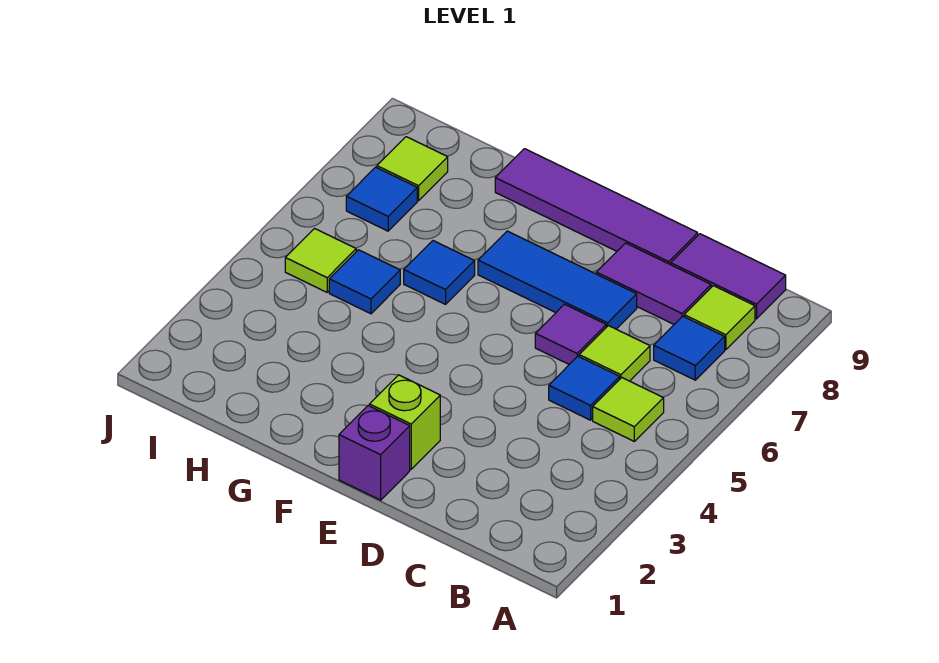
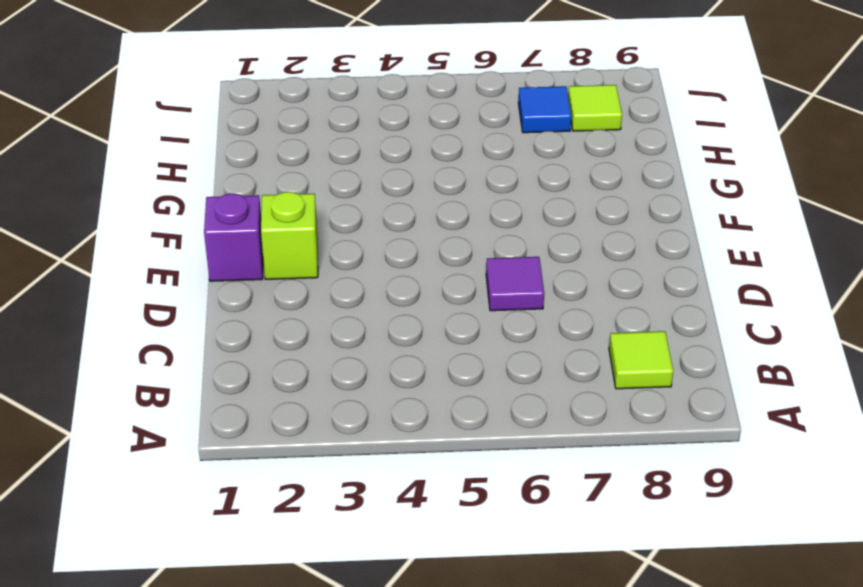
none -> lime tile B5 level 1
none -> blue tile B7 level 1
none -> purple tile B9:C9 level 1

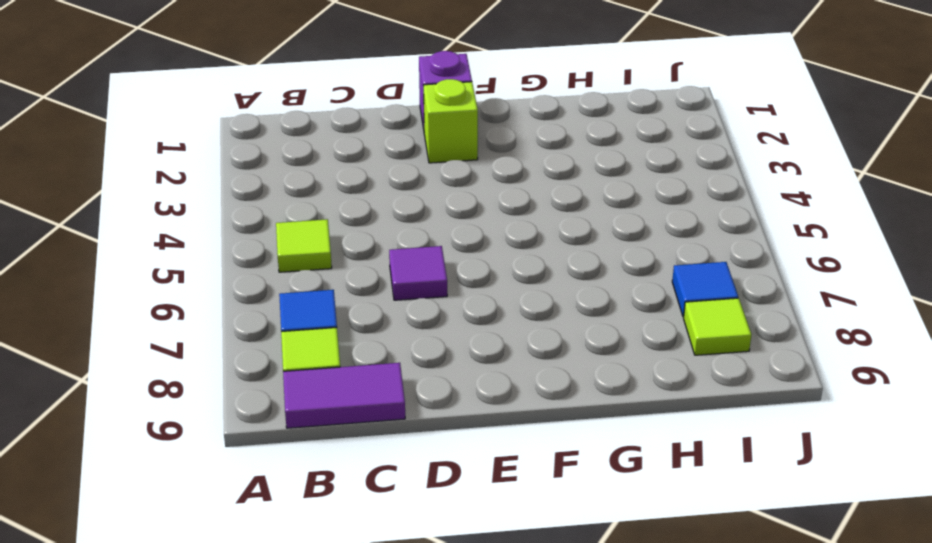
none -> blue tile C5 level 1
none -> lime tile C6 level 1
none -> purple tile C8:D8 level 1

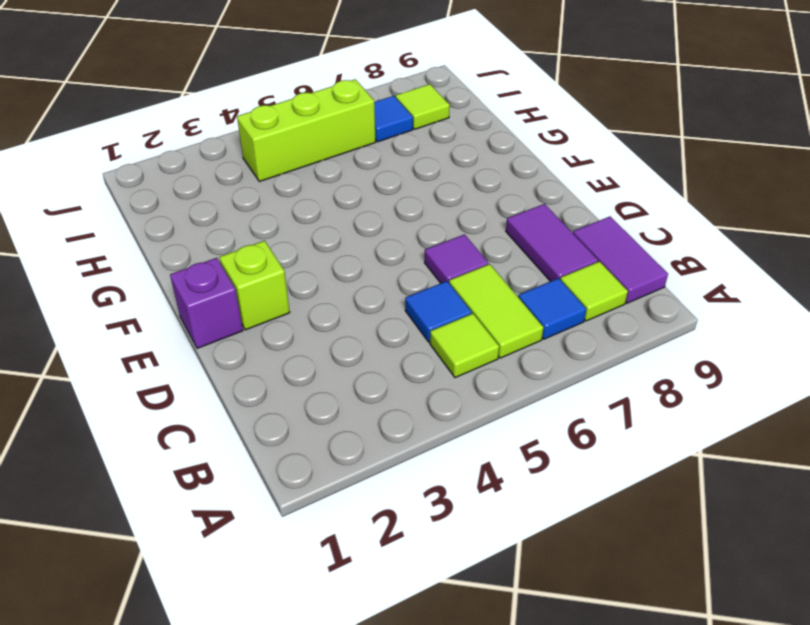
lime tile B6:C6 level 1 -> lime tile C6 level 1
lime brick I4:I6 level 1 -> lime tile I5 level 1
none -> blue tile D7:F7 level 1
none -> purple tile D9:G9 level 1
none -> blue tile G6 level 1

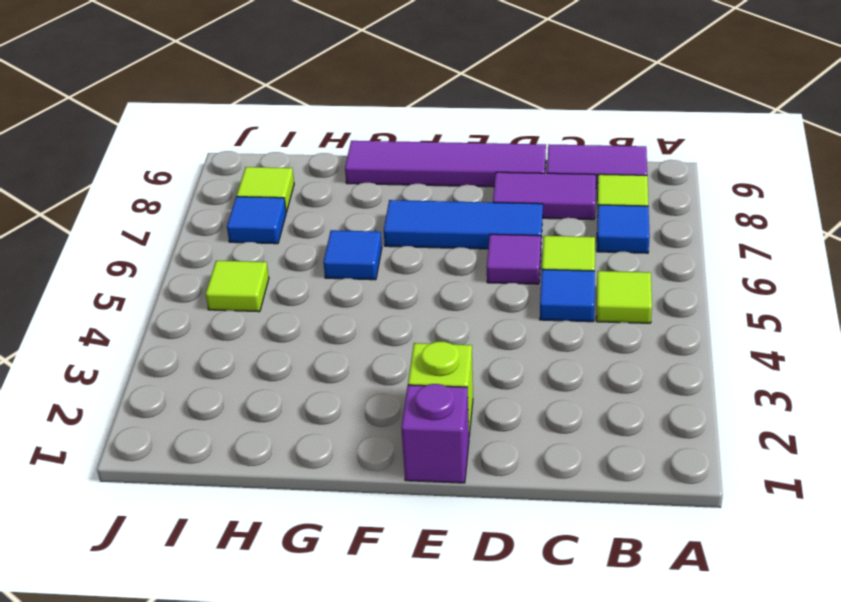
none -> blue tile H5 level 1

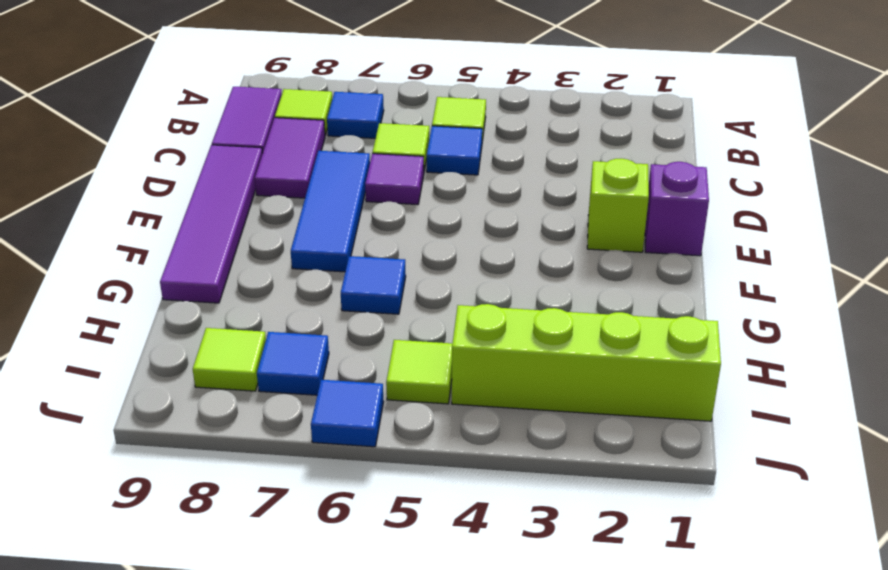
lime brick I1:I4 level 1 -> none
blue tile J6 level 1 -> blue tile H5 level 1

